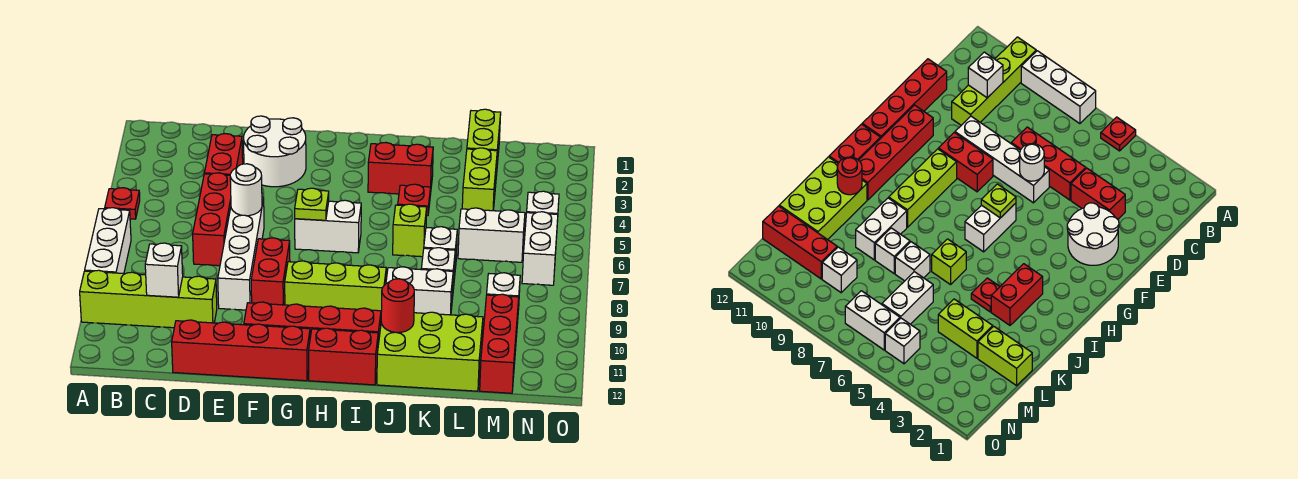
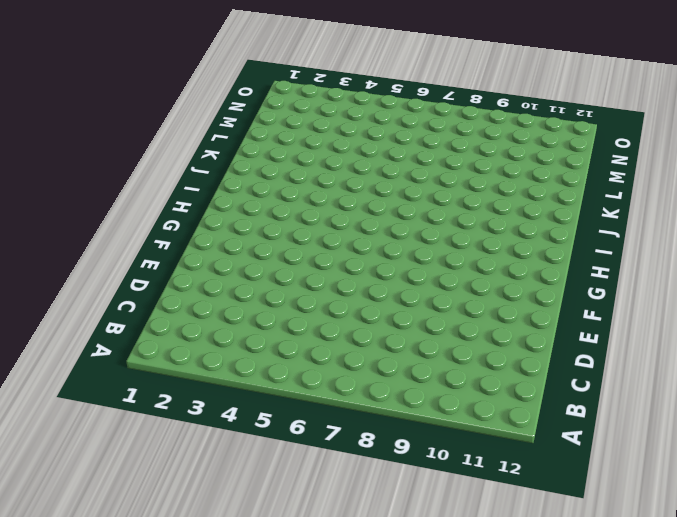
none -> red plate A5 level 1
none -> white brick A7:A9 level 1
none -> lime brick A10:D10 level 1
none -> red brick D3:D4 level 1

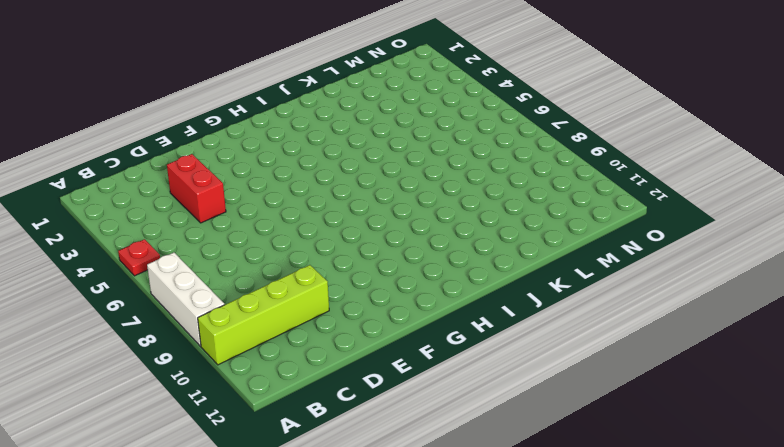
none -> red brick D5:D7 level 1
none -> red brick D12:G12 level 1
none -> white round brick E2:F3 level 1
none -> white brick E6:E9 level 1

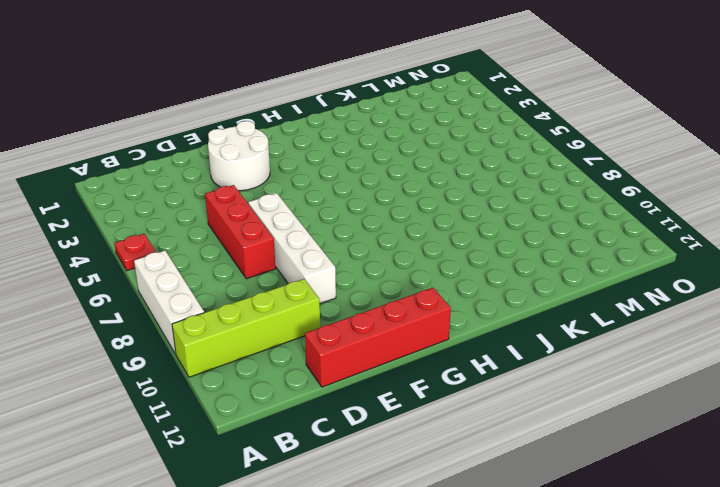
none -> red brick D3:D4 level 1
none -> red brick F8:F9 level 1
none -> red brick F11:I11 level 1
none -> white brick G6:H6 level 1

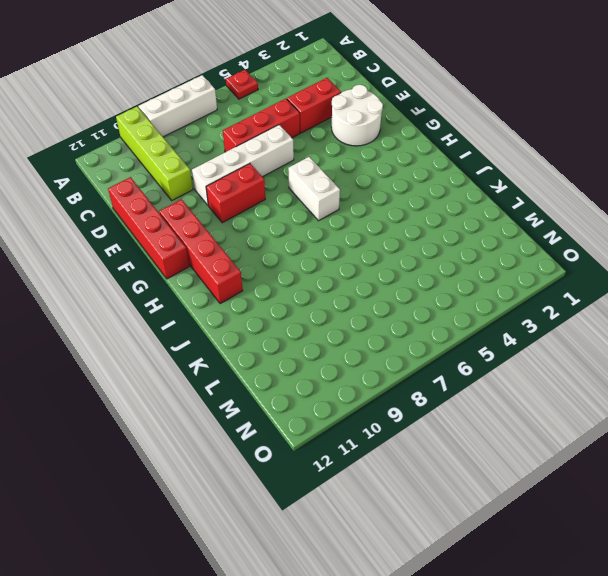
none -> lime brick G9:I9 level 1
none -> red brick H12:I12 level 1
none -> red brick I3:J3 level 1
none -> red plate J4 level 1

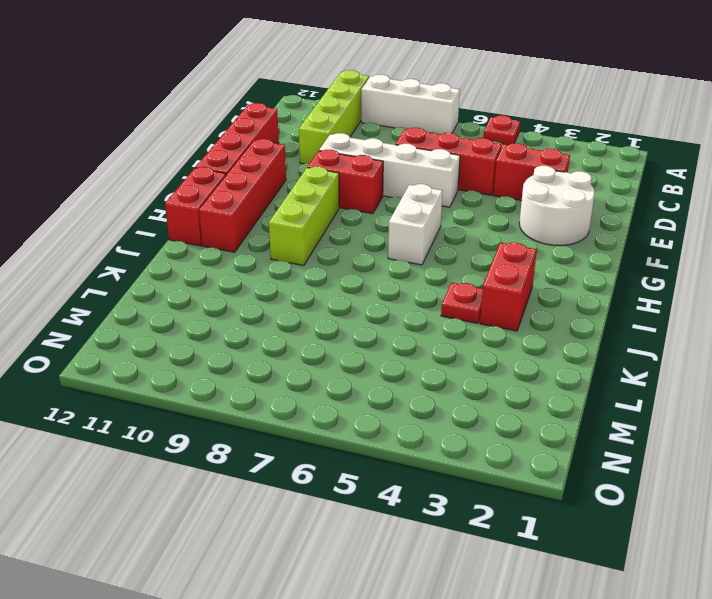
none -> lime brick J6 level 1
none -> white brick J9:K9 level 1
none -> lime brick J11:L12 level 1
none -> white brick K7 level 1

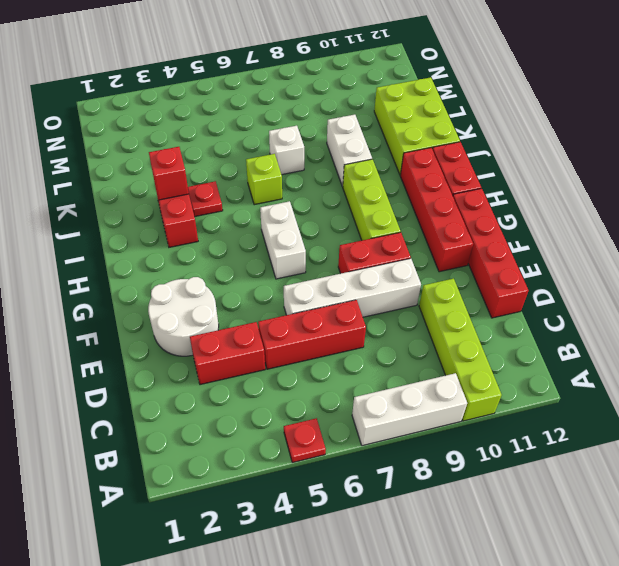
red brick J3 level 2 -> none
none -> white brick K8 level 1
none -> lime brick L1:L2 level 1
none -> lime brick L3:L4 level 1
none -> white brick L6:M6 level 1

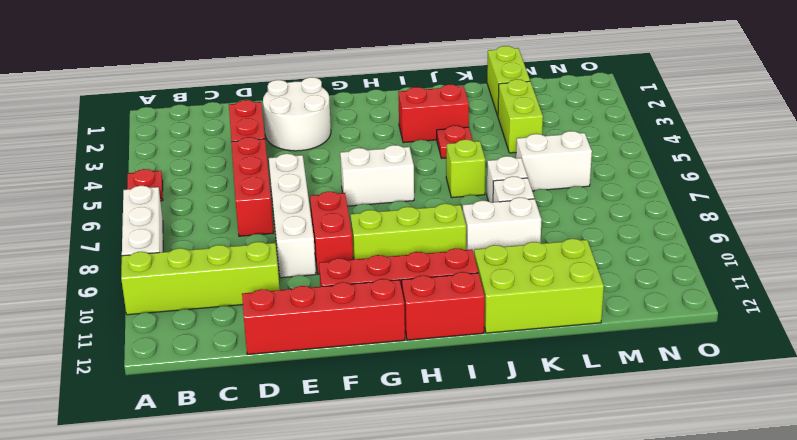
none -> white brick M9 level 1
none -> red brick M10:M12 level 1
none -> white brick N5 level 1
none -> white brick N6:N7 level 1

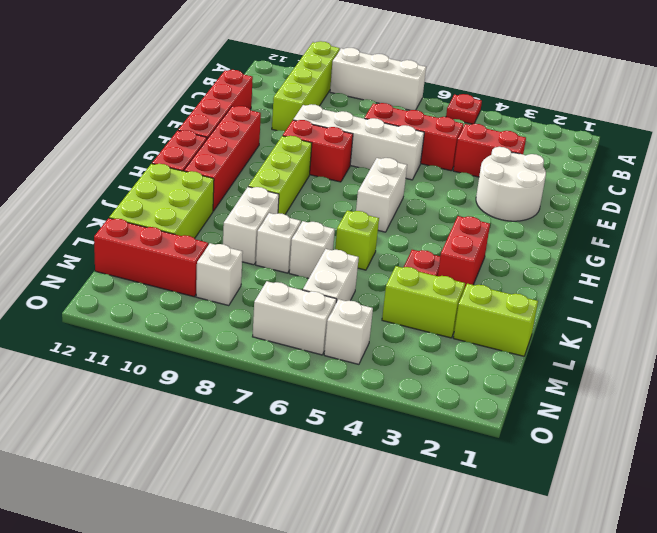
none -> white brick C10 level 2
none -> white round brick E6 level 2
none -> lime plate G6 level 2
none -> red round brick J11 level 2

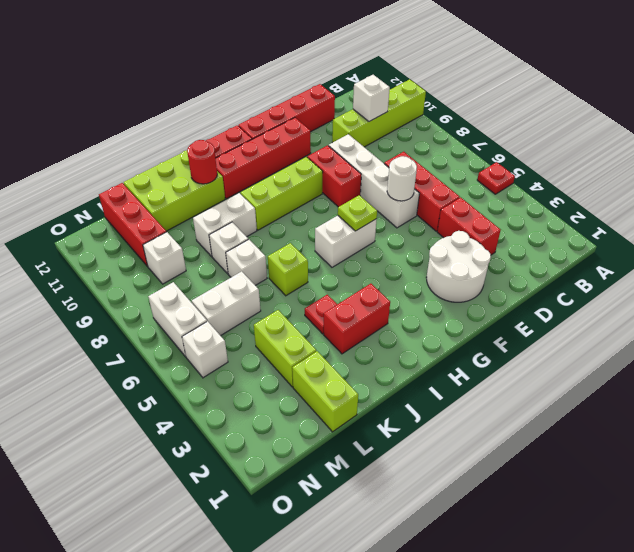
none -> white brick A7:A9 level 1

